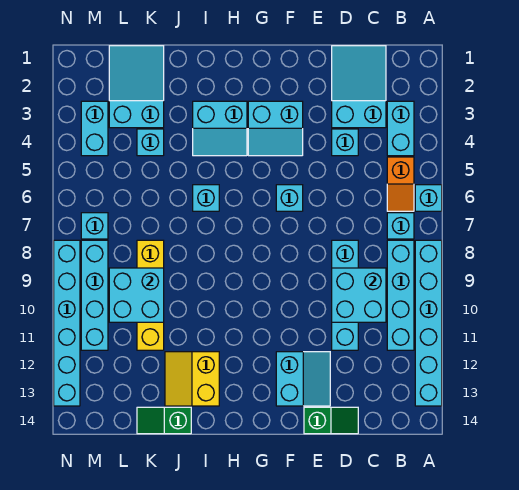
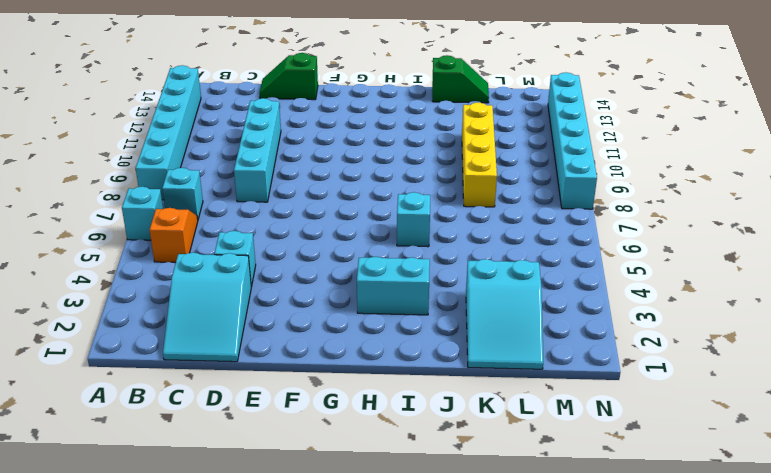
none -> cyan brick B3:B4 level 1
none -> cyan brick B8:B11 level 1
none -> cyan slope E12:F13 level 1 top F

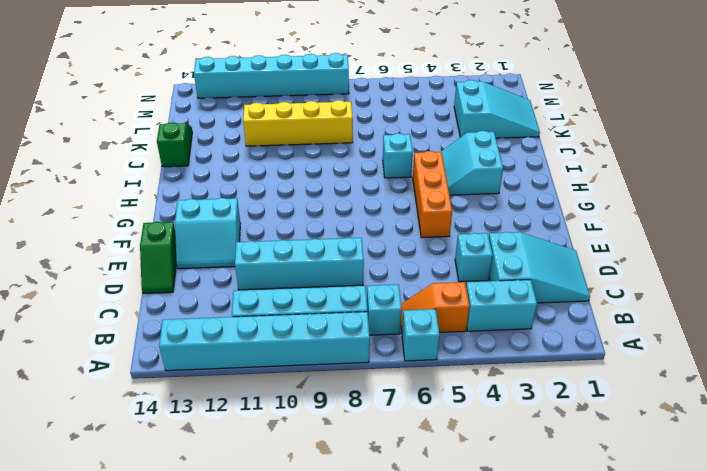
orange brick F5:H5 level 1 -> none
none -> cyan slope F3:G4 level 1 top 3
none -> cyan brick F6 level 1
none -> yellow slope I12:J13 level 1 top I

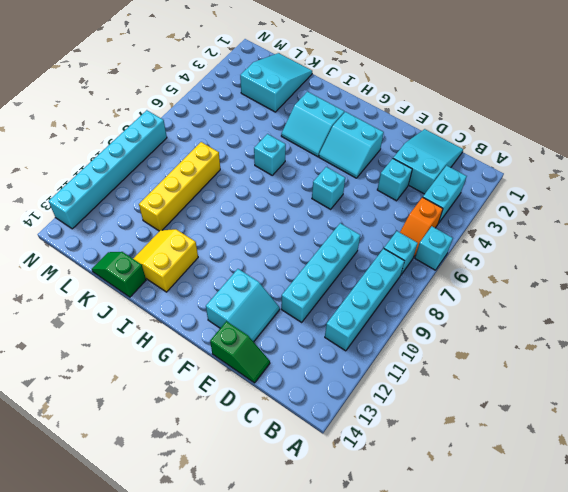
none -> cyan brick A8:A13 level 1
none -> cyan brick K4 level 1
none -> cyan brick M3:M4 level 1

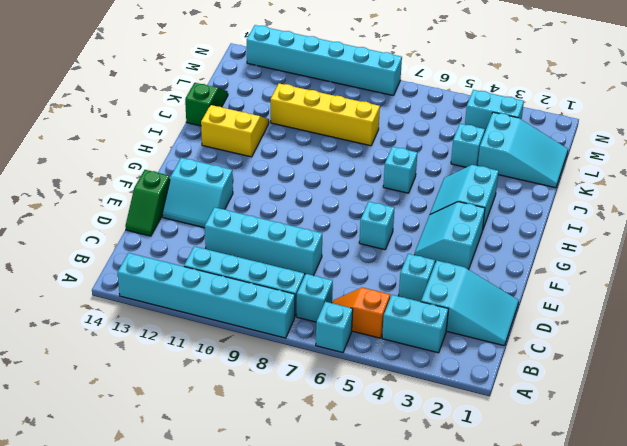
none -> cyan brick M7 level 1
none -> cyan brick M8:M11 level 1
none -> cyan brick C9:D10 level 2

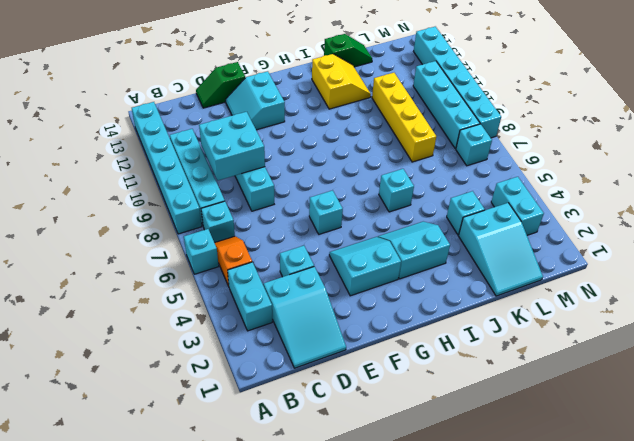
none -> cyan brick K9:L10 level 2

